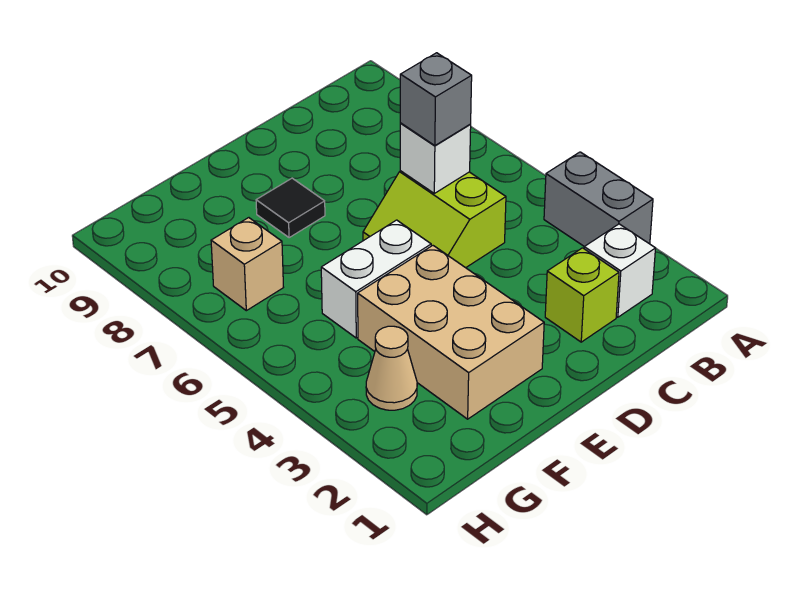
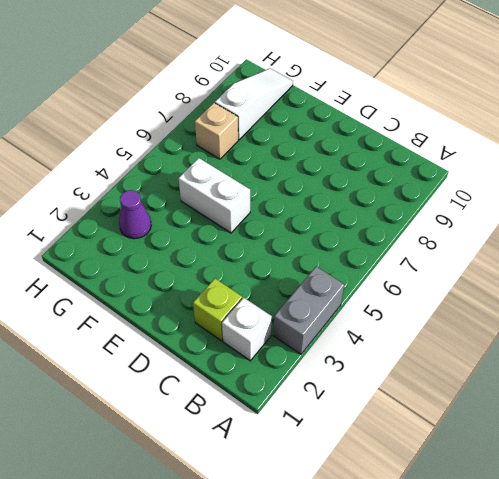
purple cone G3 level 1 -> tan cone G3 level 1
white slope G8:G10 level 1 top 8 -> none
none -> lime slope C5:D6 level 1 top C
none -> tan brick E2:F4 level 1

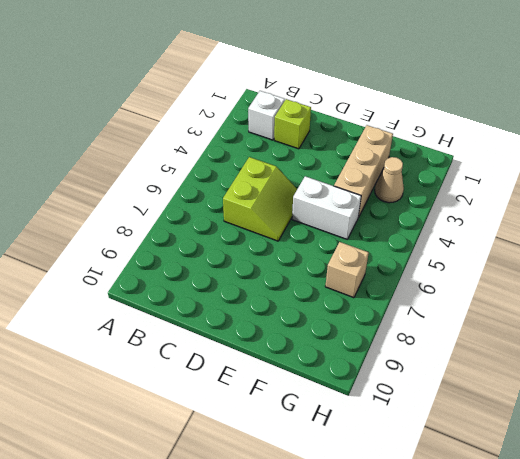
tan brick F2:F4 level 1 -> tan brick E2:F4 level 1
none -> grey brick A3:A4 level 1
none -> black tile E8 level 1

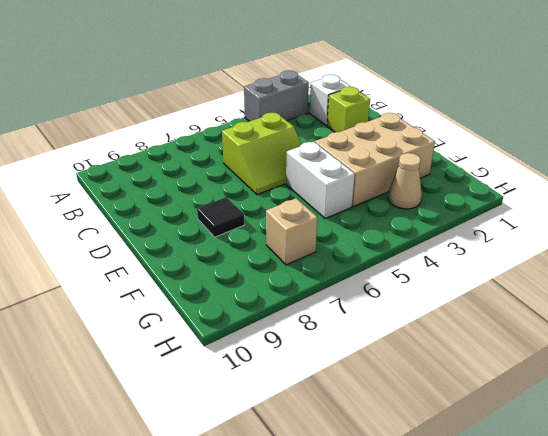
none -> white brick C6 level 2
none -> grey brick C6 level 3

